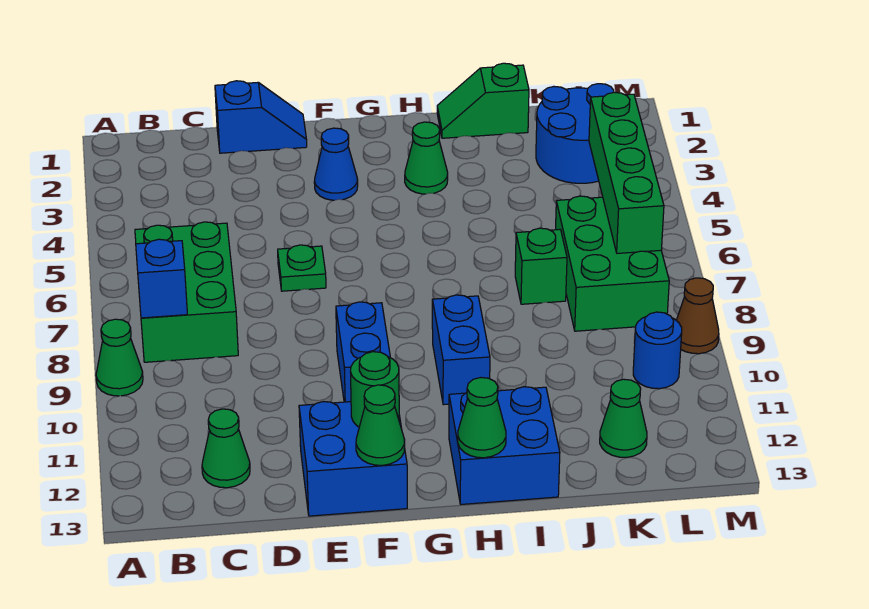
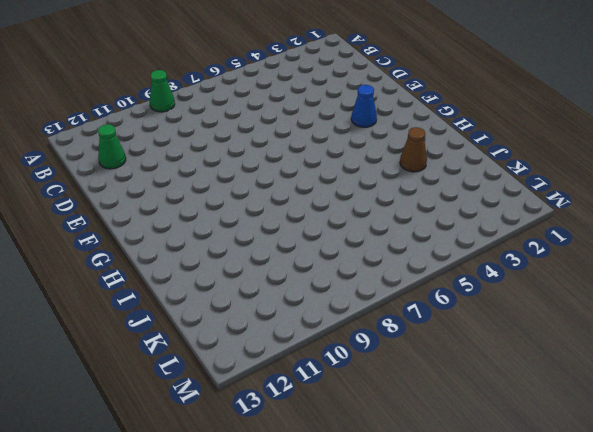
brown cone I3 level 1 -> brown cone M9 level 1
none -> green brick B6:C8 level 1
none -> blue slope D1:E1 level 1 top D
none -> green plate E6 level 1

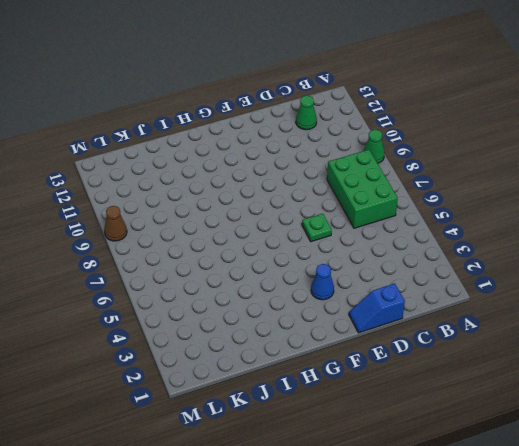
none -> blue brick E12:F13 level 1
none -> blue brick F9:F10 level 1
none -> green cone H3 level 1

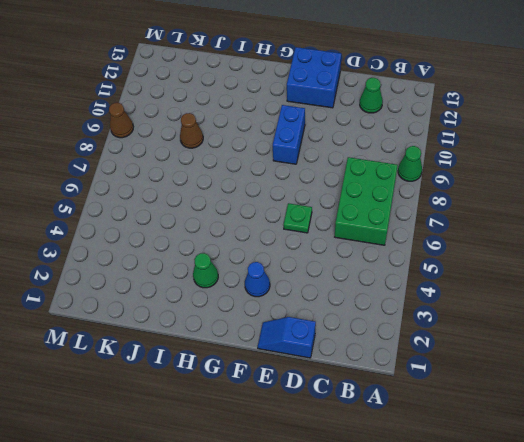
brown cone J9 level 1 -> none
none -> blue brick H9:H10 level 1
none -> blue brick H12:I13 level 1
none -> green slope I1:J1 level 1 top J

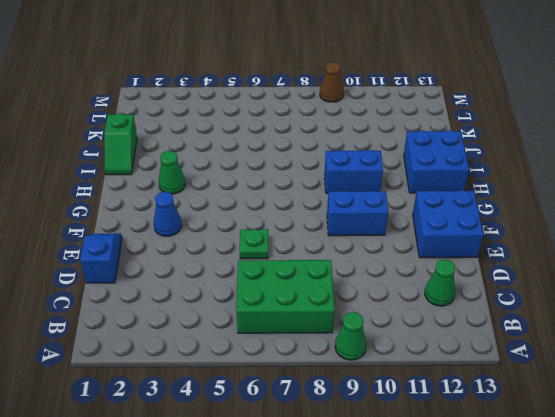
none -> green brick J7 level 1
none -> blue round brick K2:L3 level 1
none -> green brick K6:L8 level 1

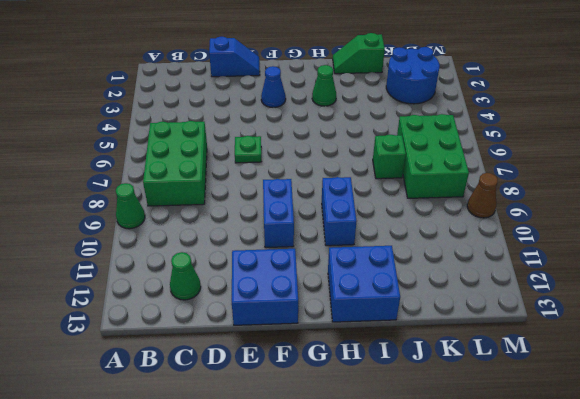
none -> green cone K12 level 1
none -> blue round brick L10 level 1
none -> blue brick B8 level 2

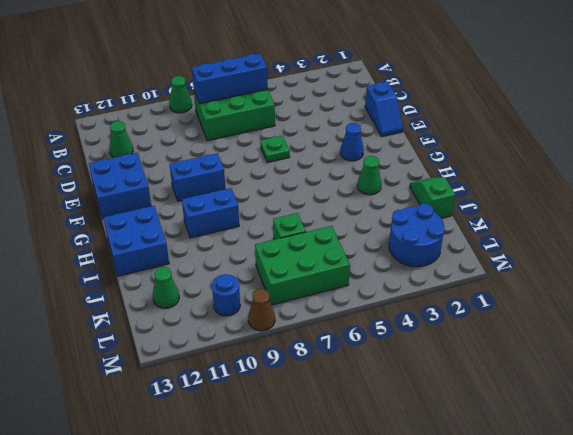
blue brick B6:B8 level 2 -> blue brick B8 level 2
none -> green round brick F12 level 2
none -> green cone F13 level 2
none -> green cone H13 level 2

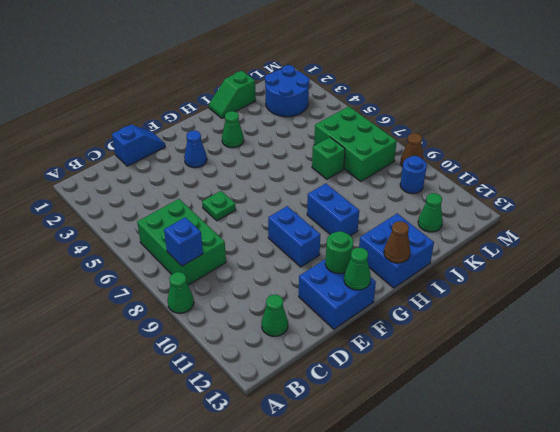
brown cone H13 level 2 -> green cone H13 level 2
none -> green brick L4:L7 level 2

